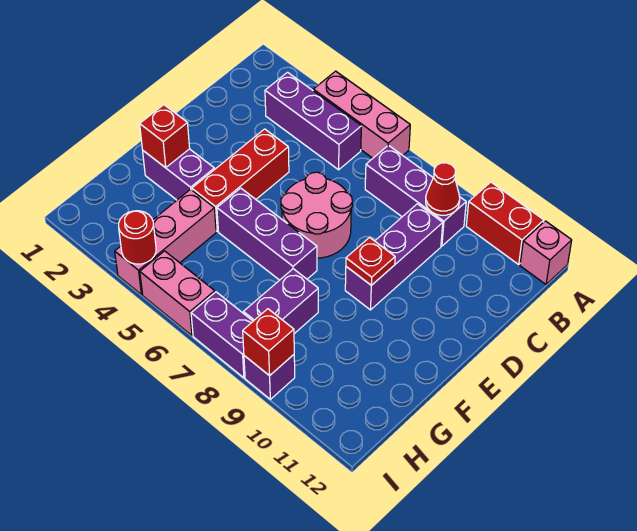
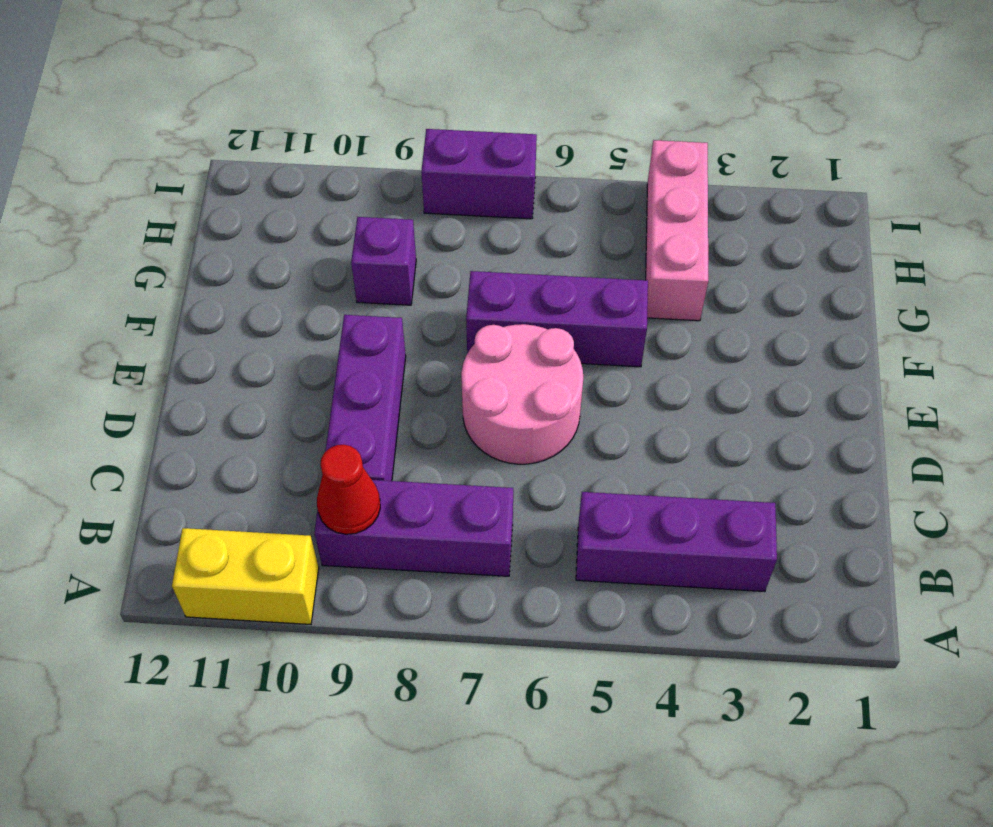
yellow brick A10:A11 level 1 -> red brick A10:A11 level 1
purple brick G9 level 1 -> purple brick I9 level 1
none -> pink brick A4:A6 level 1
none -> pink brick A12 level 1
none -> red brick D4:F4 level 1

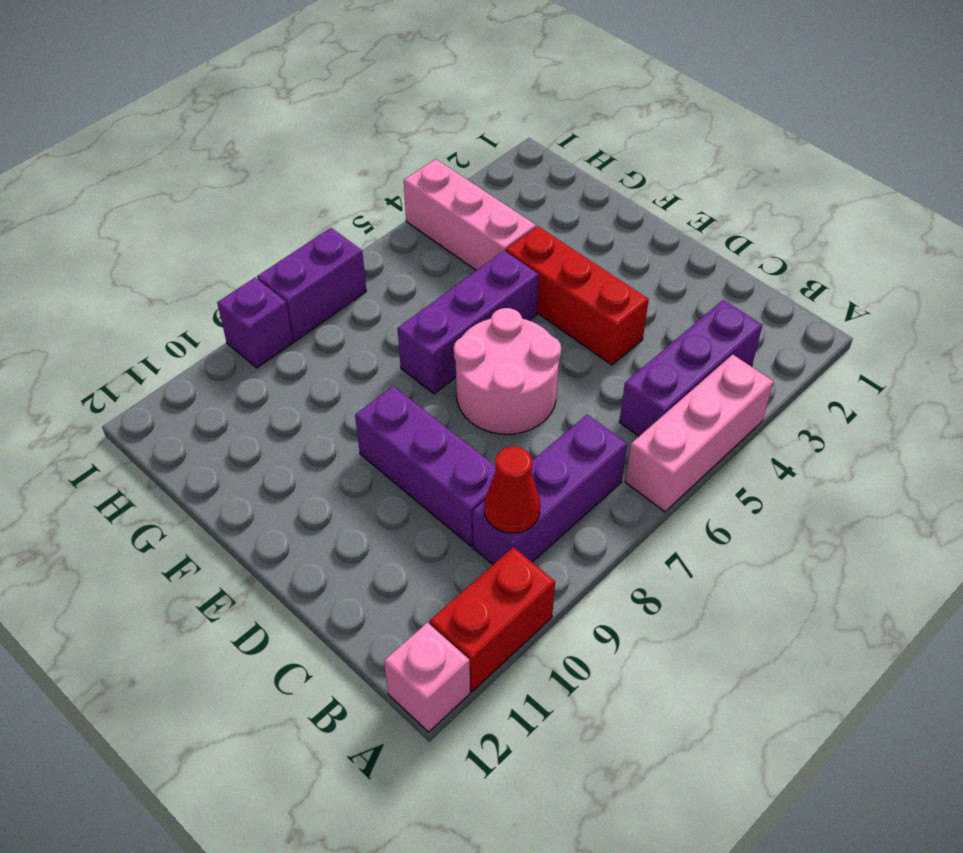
none -> purple brick F2:F3 level 1
none -> purple brick G8:H8 level 1
none -> pink brick I5:I6 level 1

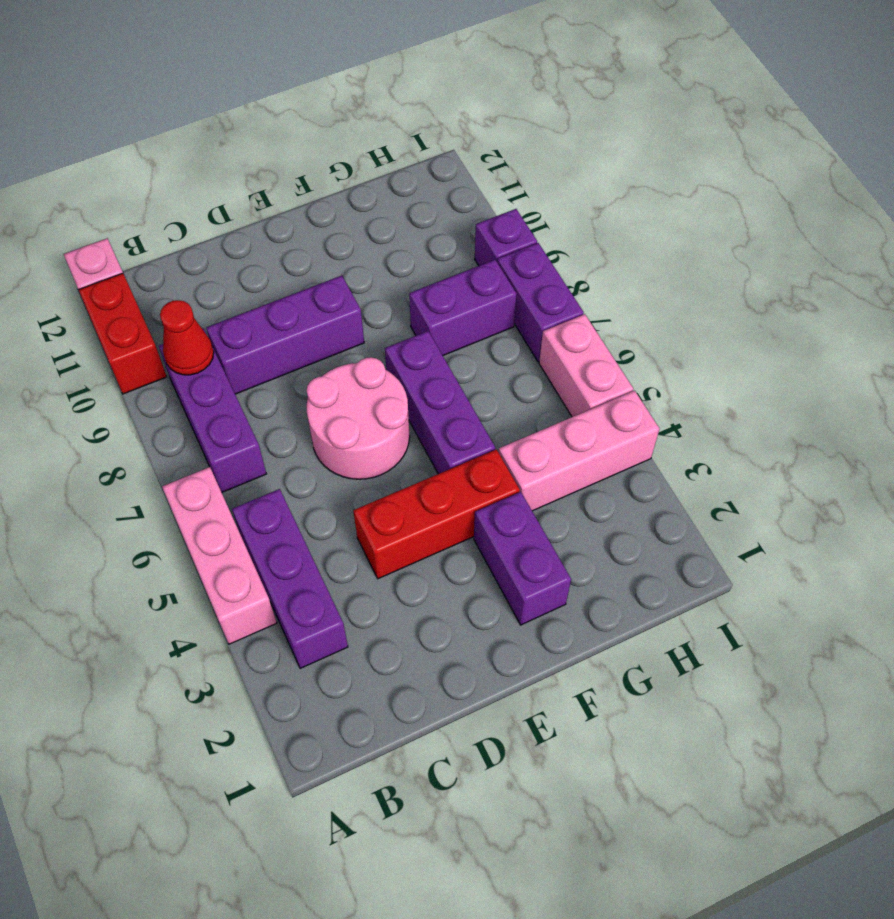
none -> red plate E9 level 2
none -> red brick F2 level 2
none -> red round brick I4 level 2

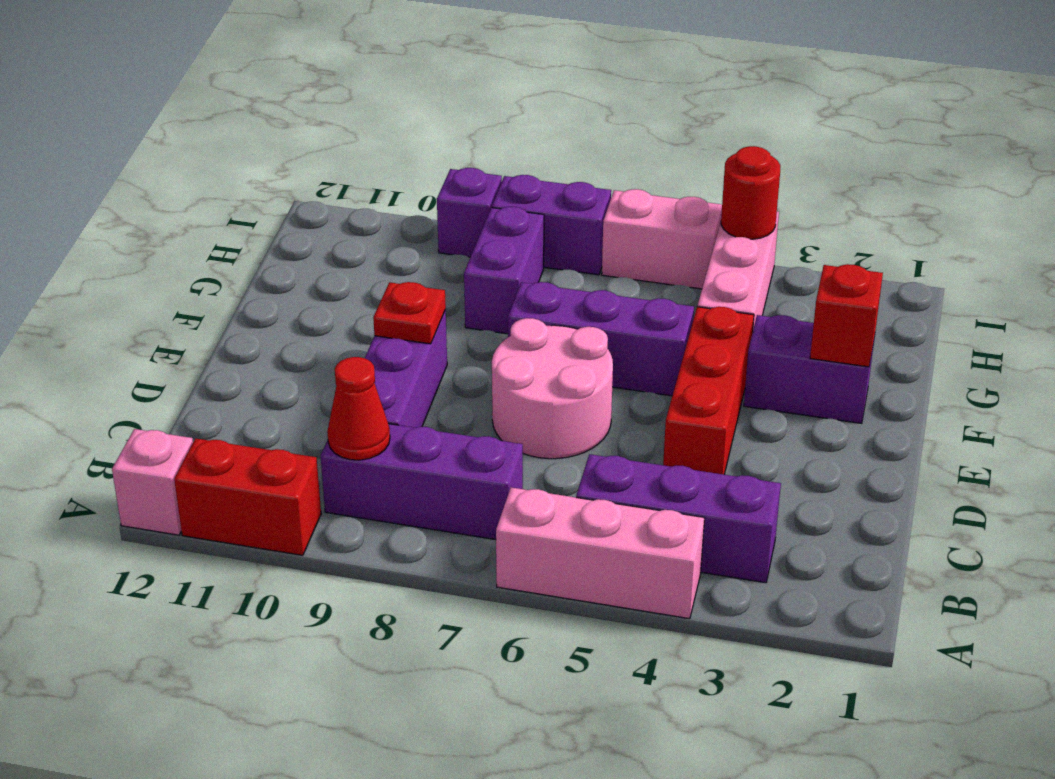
none -> red brick I9 level 2

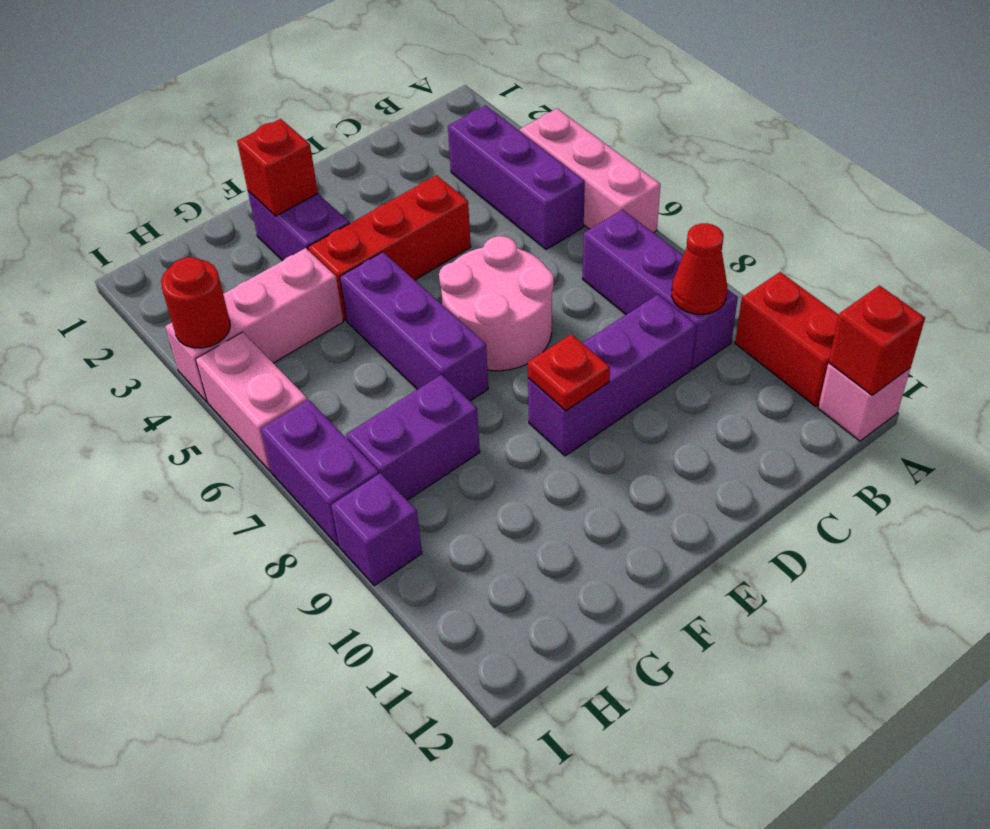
red brick A12 level 2 -> red brick I9 level 2

